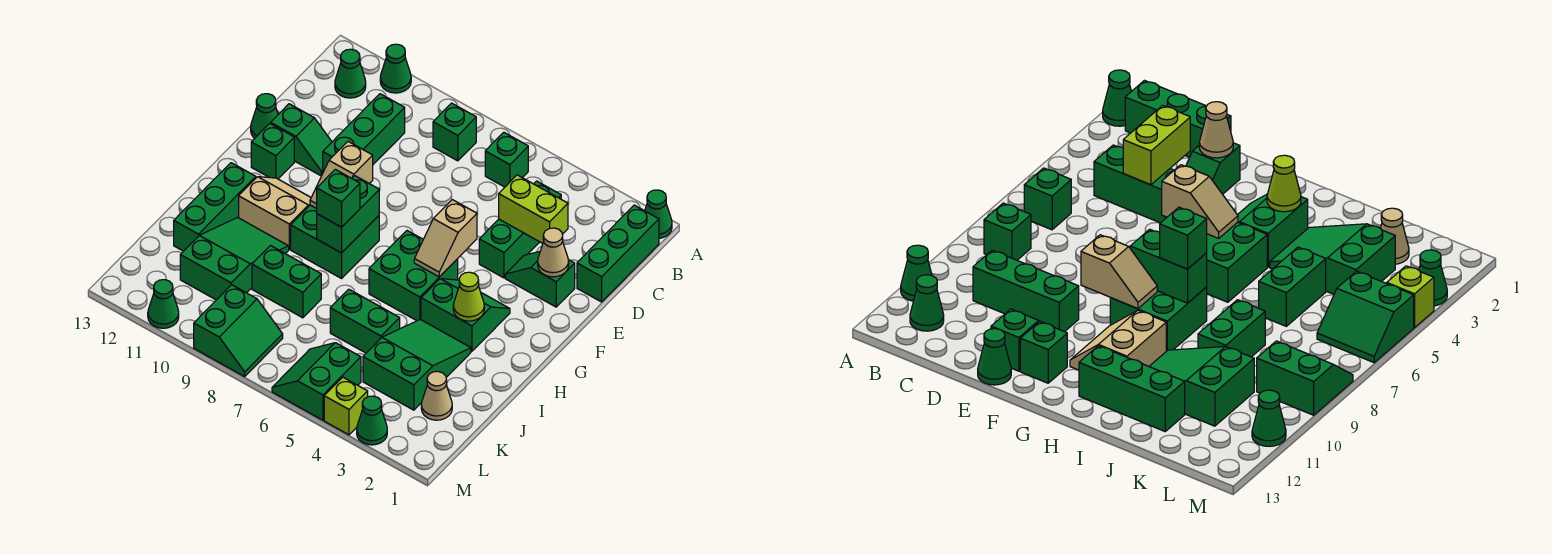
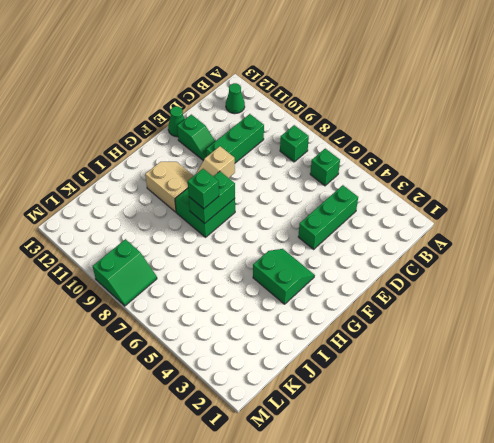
none -> green cone A1 level 1
none -> green cone A11 level 1
none -> green brick B1:D1 level 1
none -> green slope E2:E3 level 1 top 2

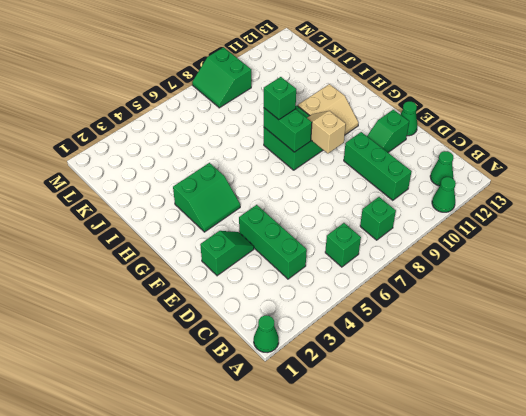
none -> green brick B1:D1 level 1
none -> green brick F12 level 1
none -> green brick G5:H6 level 1
none -> green brick H12:J12 level 1

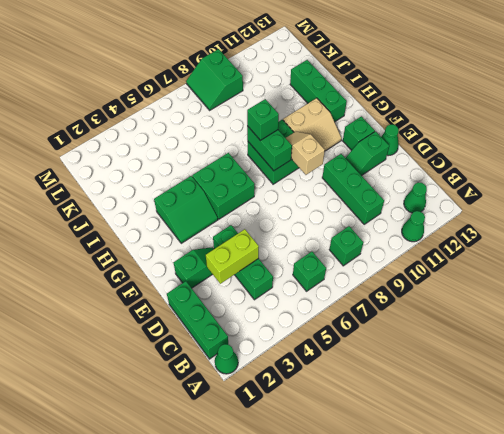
none -> green slope I3:K4 level 1 top K
none -> green slope I10:K11 level 1 top K
none -> green brick J5:J6 level 1
none -> green brick J8:J9 level 1

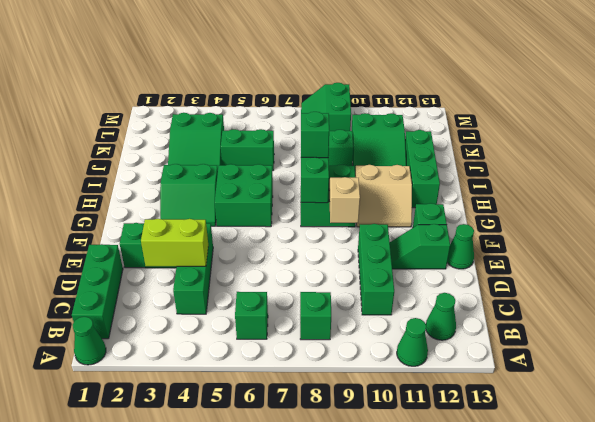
none -> tan cone K2 level 1
none -> green slope L5:M6 level 1 top 5
none -> green cone M3 level 1
none -> lime brick M4 level 1

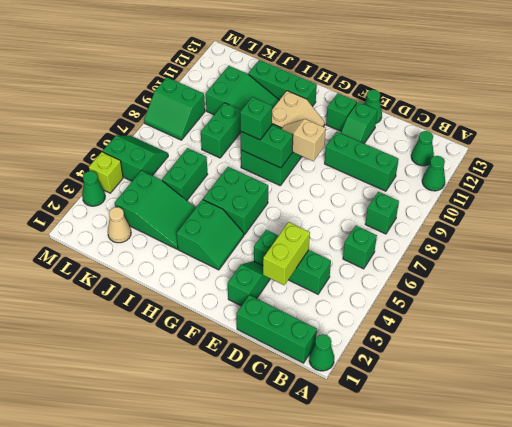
none -> green cone M11 level 1
none -> tan cone E2 level 2
none -> tan slope F5:G5 level 2 top F
none -> lime cone H3 level 2

